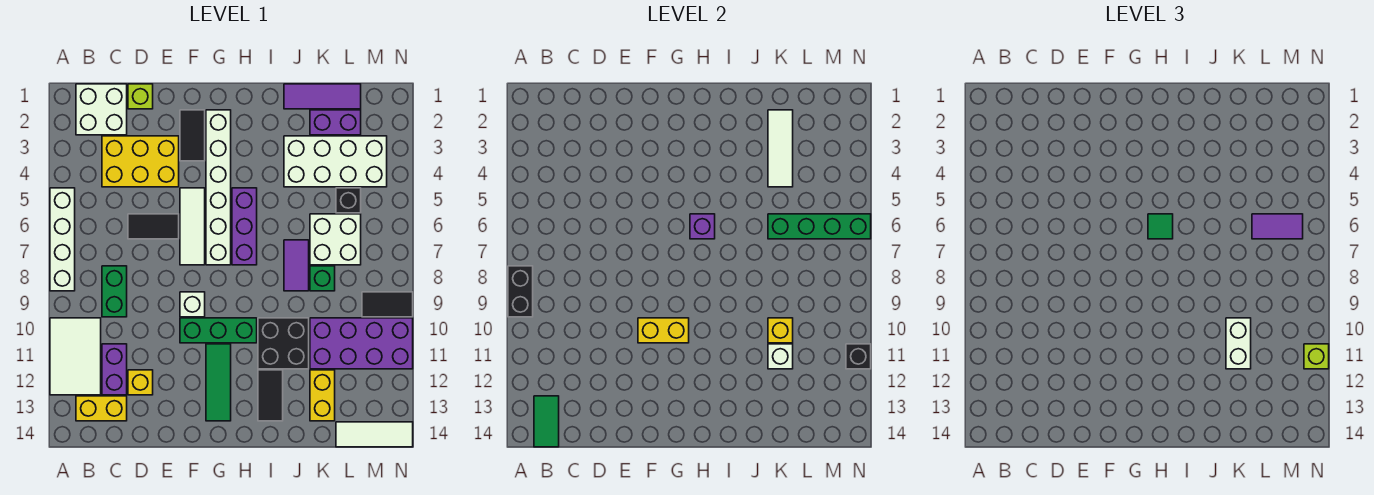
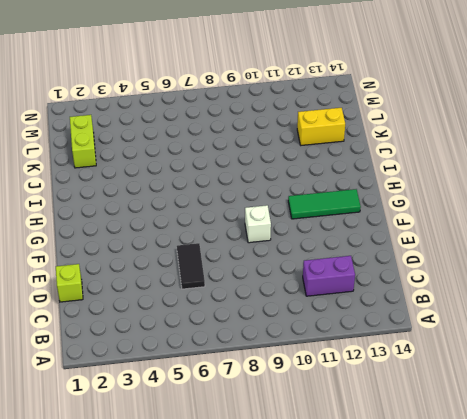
lime brick K2:L2 level 1 -> purple brick K2:L2 level 1
none -> white brick A5:A8 level 1
none -> white tile A10:B12 level 1
none -> white brick B1:C2 level 1
none -> yellow brick B13:C13 level 1

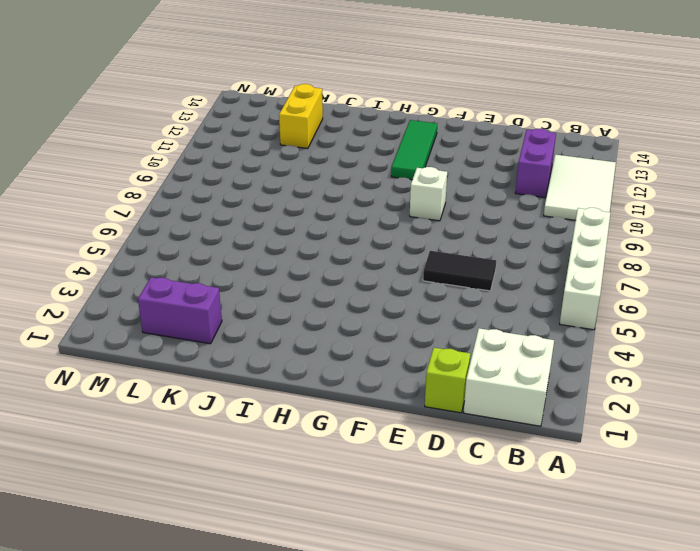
none -> yellow brick B13:C13 level 1
none -> yellow brick C3:E4 level 1
none -> green brick C8:C9 level 1
none -> yellow brick D12 level 1

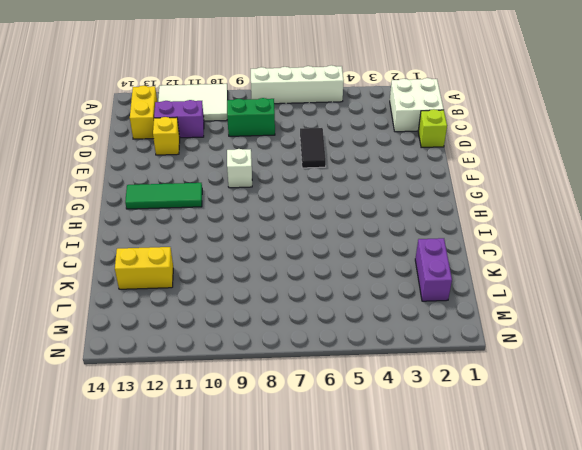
none -> yellow brick C3:E4 level 1
none -> black tile F2:F3 level 1
none -> white tile F5:F7 level 1
none -> green brick F10:H10 level 1

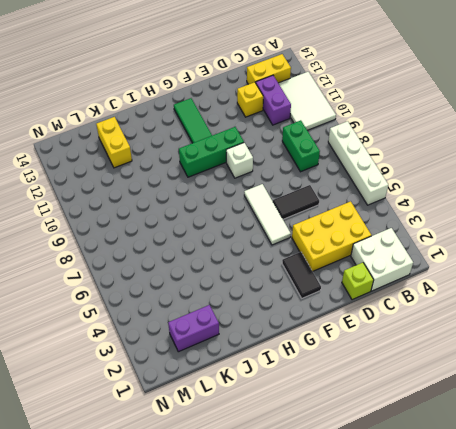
none -> white brick G2:G7 level 1
none -> purple brick H5:H7 level 1
none -> black brick I10:J11 level 1
none -> black tile I12:I13 level 1

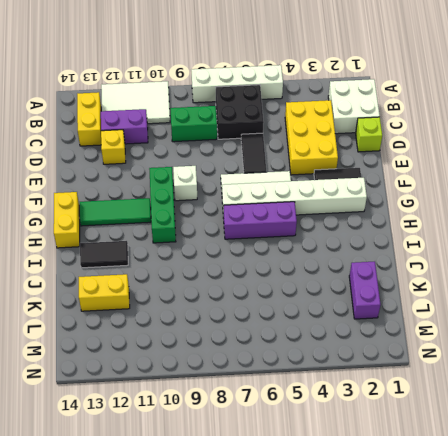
black brick B6:C7 level 1 -> black brick I10:J11 level 1
yellow brick G14:H14 level 1 -> yellow brick F10:G10 level 2
none -> purple tile J1:L1 level 1
none -> white brick J3:M4 level 1
none -> purple tile J7:J8 level 1
none -> white brick K6:L7 level 1

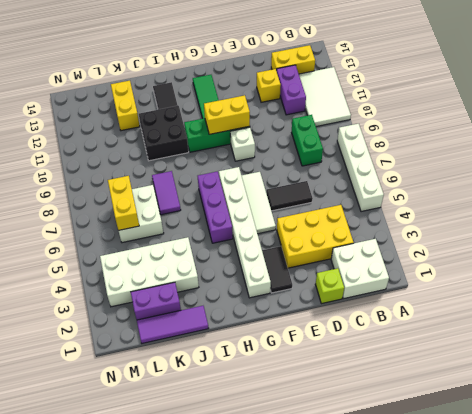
yellow brick L6:L7 level 2 -> green brick K6:N6 level 2
none -> green brick K8 level 1
none -> purple brick K10:N11 level 1
none -> black brick L5 level 1
none -> white tile L14:N14 level 1

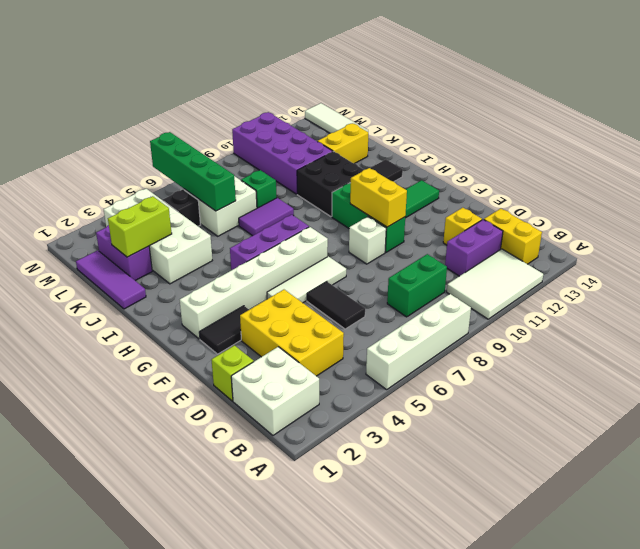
lime brick K2:K3 level 2 -> white tile K2:K4 level 2
none -> black tile M9:N9 level 1
none -> black brick A8:A9 level 2
none -> green tile B13:B14 level 2
none -> purple brick H6 level 2

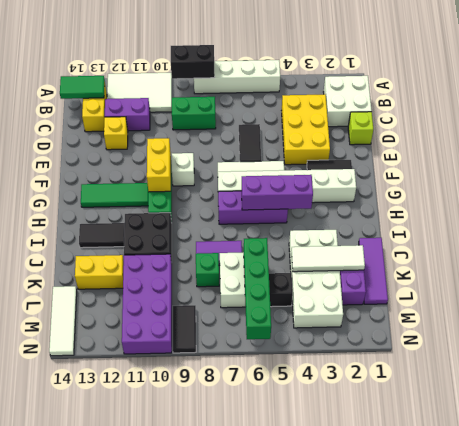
purple brick H4:H6 level 2 -> purple brick H6 level 2
none -> yellow brick K10 level 2
none -> white brick K11 level 2
none -> black brick N11 level 2
none -> green tile H6 level 3

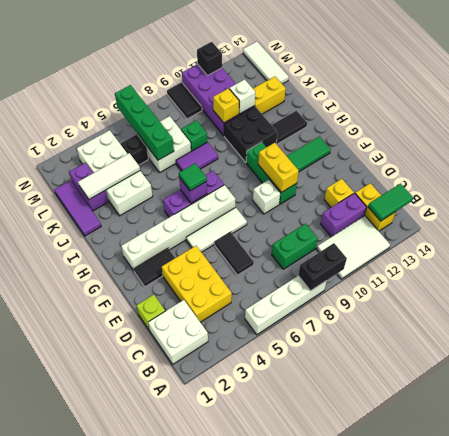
none -> white brick K10:K11 level 3
none -> purple tile L6:M6 level 3
none -> lime brick N11 level 3

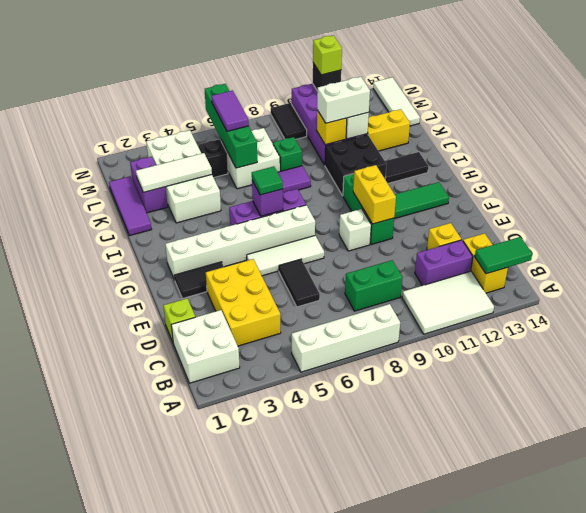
none -> black brick A8:A9 level 2

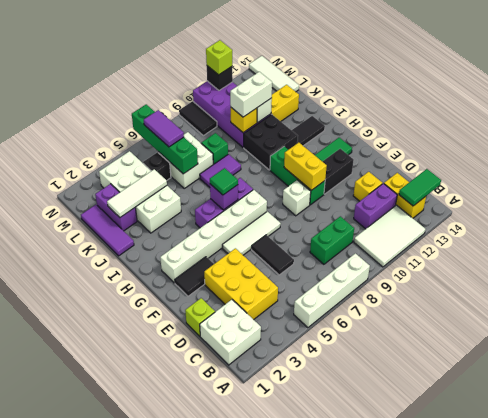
black brick F11:F12 level 1 -> black brick A8:A9 level 2

